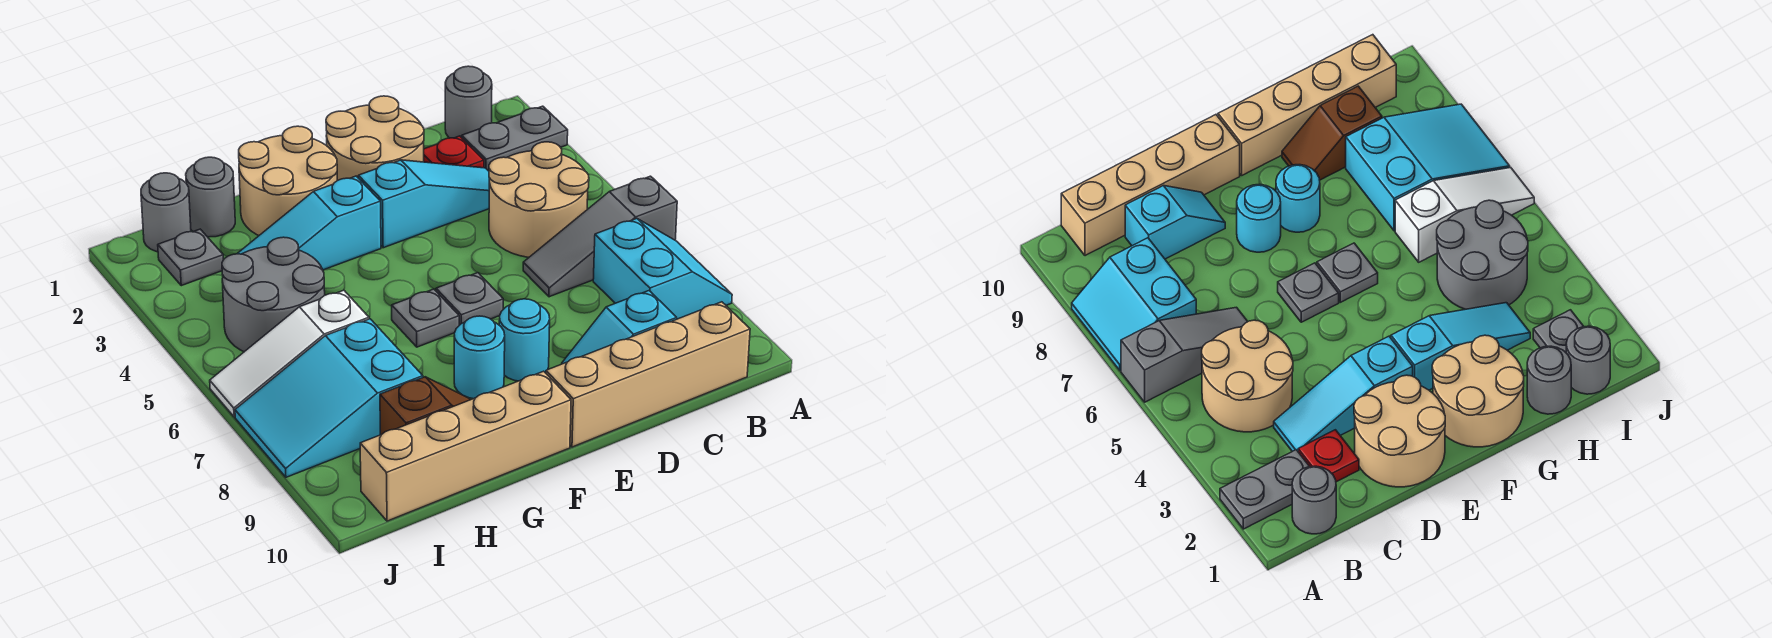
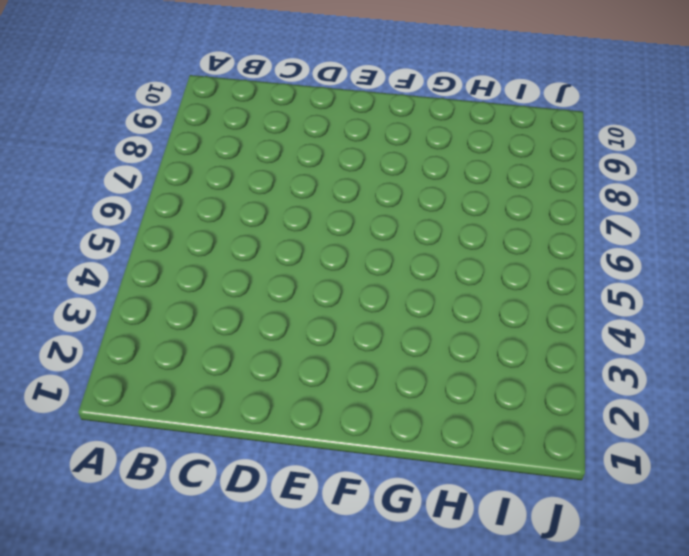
none -> grey plate A2:B2 level 1
none -> grey slope A6:C6 level 1 top A
none -> cyan slope A7:B8 level 1 top B

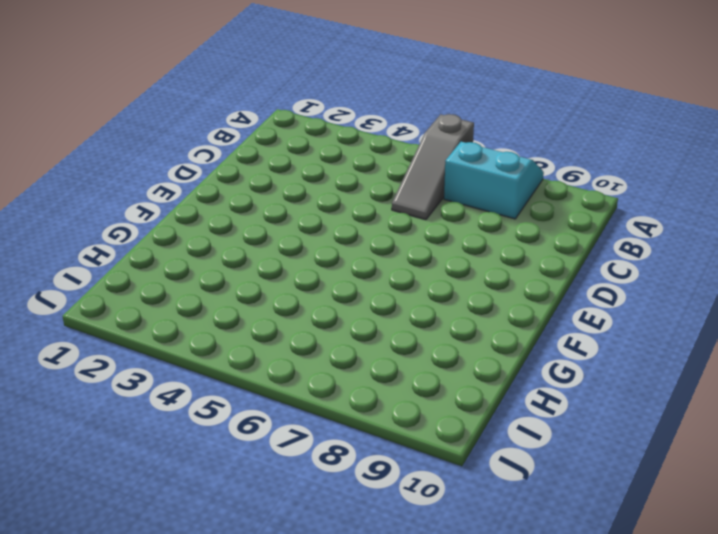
none -> grey plate A2:B2 level 1
none -> grey round brick B1 level 1
none -> tan round brick B4:C5 level 1

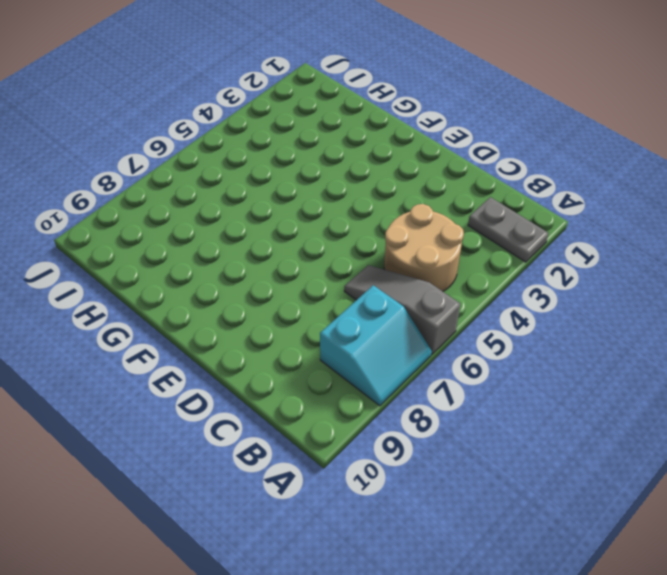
none -> grey round brick B1 level 1
none -> tan brick B10:E10 level 1
none -> red plate C2 level 1

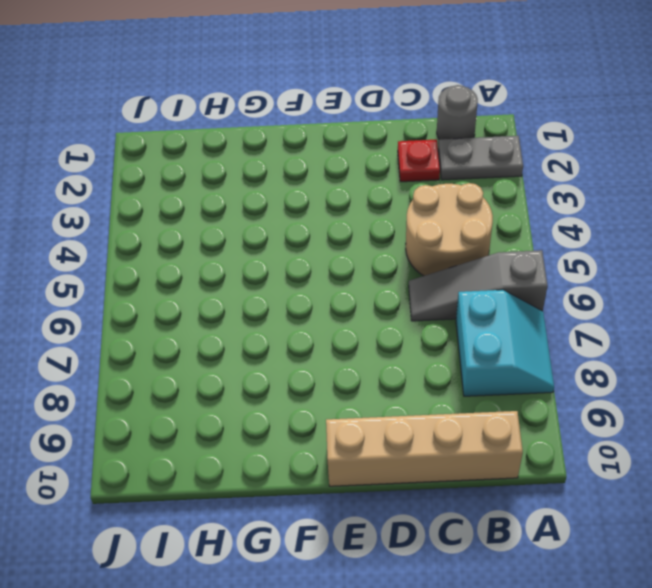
none -> cyan slope C3:E3 level 1 top E
none -> cyan slope C9:D9 level 1 top C
none -> tan round brick D1:E2 level 1

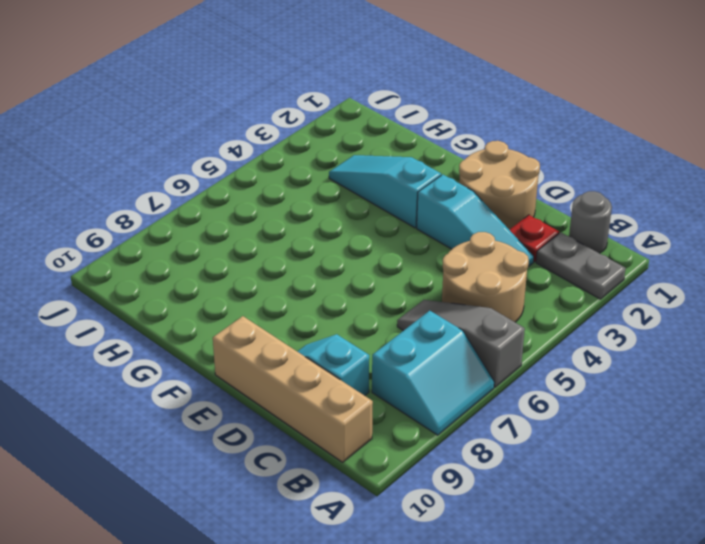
none -> grey plate E6 level 1
none -> cyan round brick E8 level 1
none -> tan round brick F1:G2 level 1

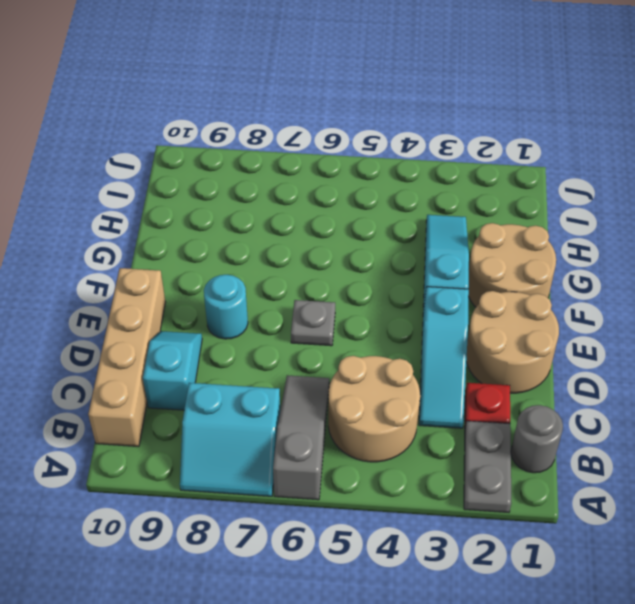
none -> grey plate F6 level 1
none -> cyan round brick F8 level 1
none -> tan brick F10:I10 level 1

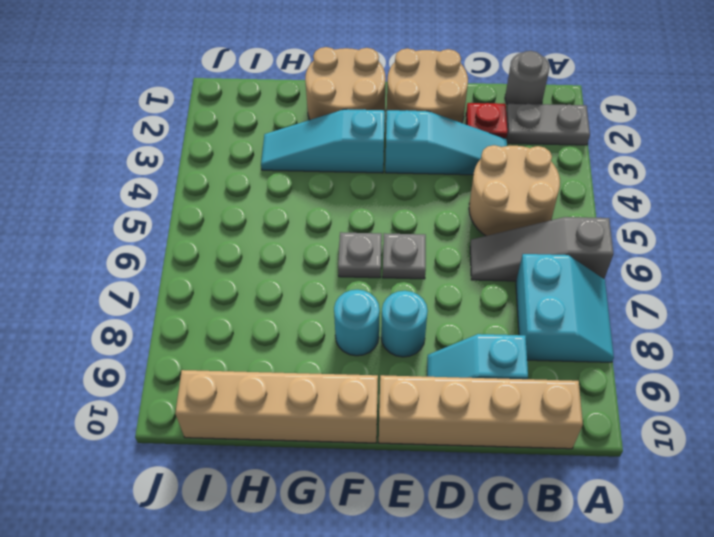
none -> brown slope G9:H9 level 1 top H
none -> grey round brick H1 level 1
none -> grey round brick H4:I5 level 1

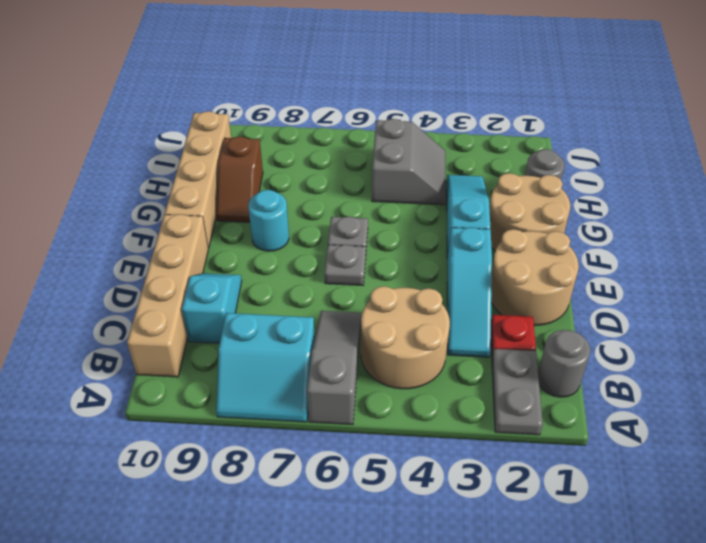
grey slope H4:I5 level 1 top 5 -> grey round brick H4:I5 level 1
none -> cyan round brick E8 level 1
none -> white slope H6:J6 level 1 top H
none -> cyan slope H7:J8 level 1 top H

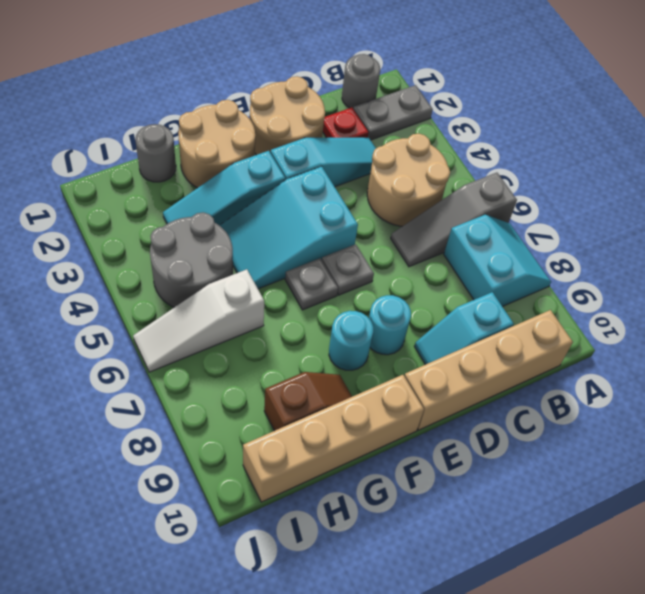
cyan slope E4:G5 level 1 top E -> cyan slope H7:J8 level 1 top H
none -> grey round brick I1 level 1
none -> grey plate I2 level 1

